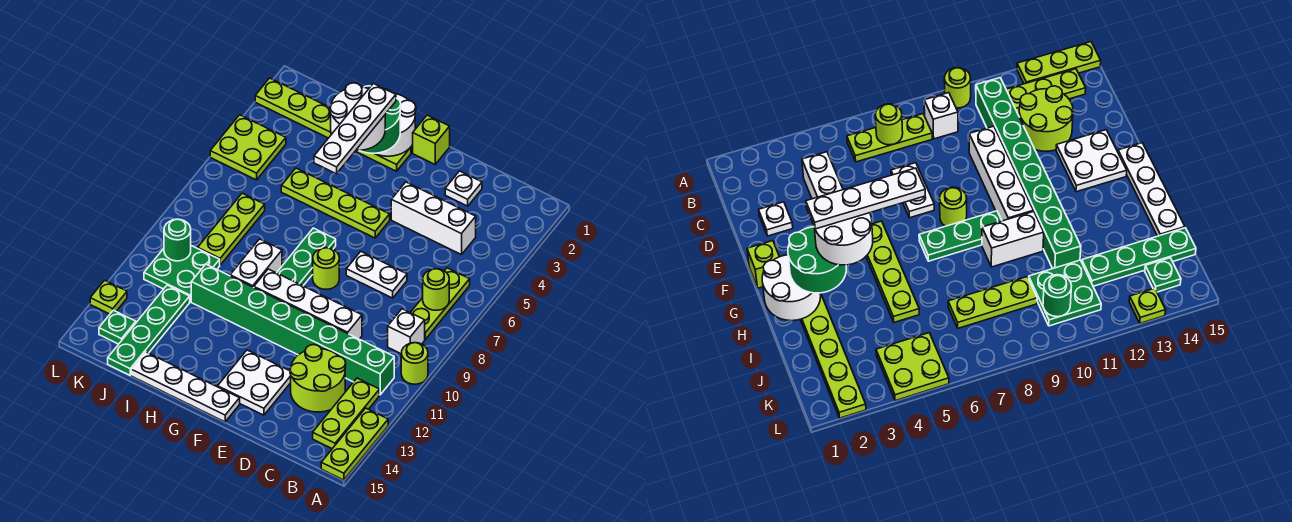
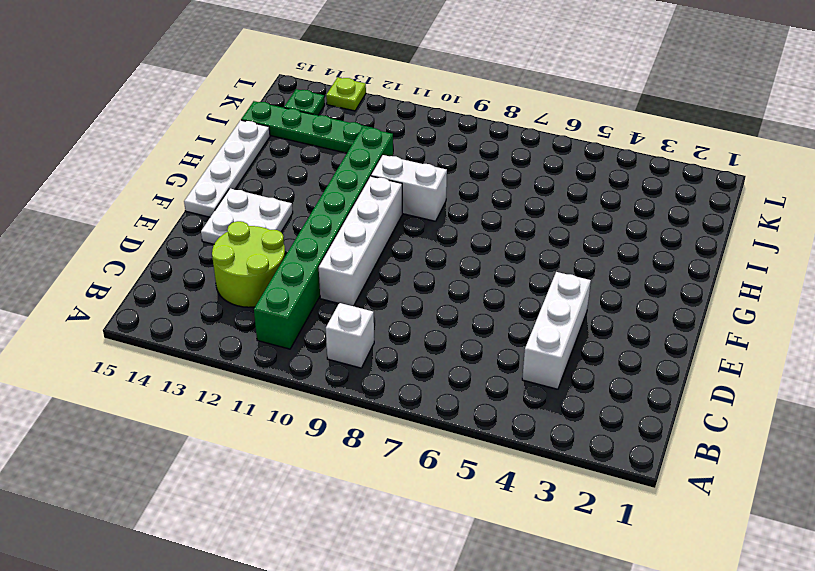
none -> lime round brick A10 level 1
none -> lime plate A13:A15 level 1
none -> lime plate B6:B8 level 1
none -> lime plate B12:B14 level 1

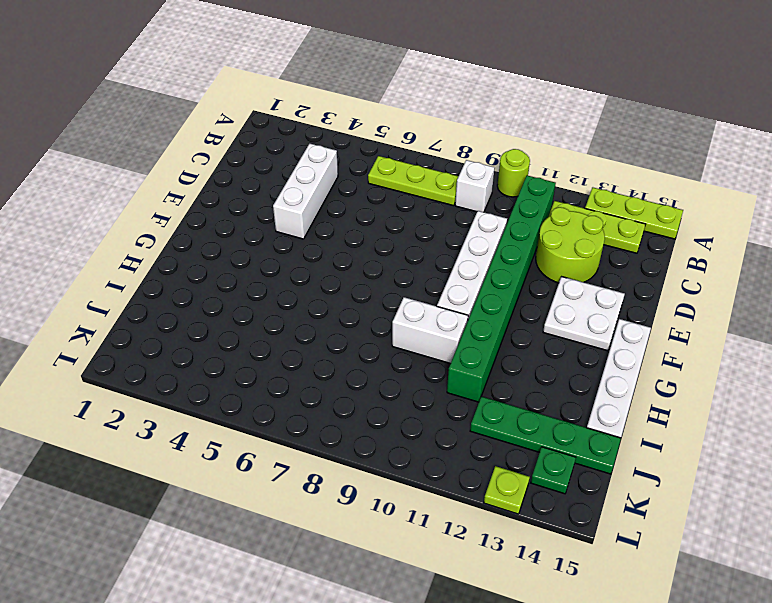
none -> white plate D2 level 1
none -> white plate D7:E7 level 1
none -> lime brick F1 level 1
none -> lime plate F5:I5 level 1

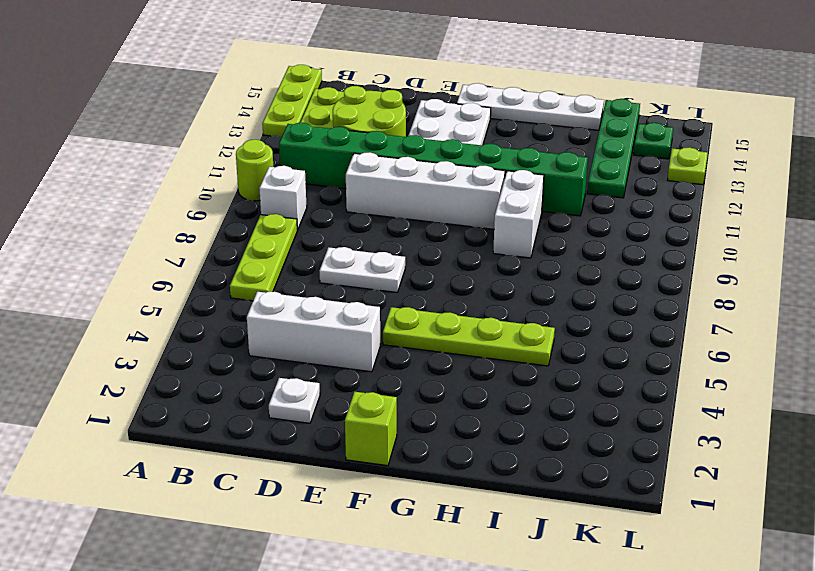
none -> lime round brick F8 level 1
none -> lime plate G2:L2 level 1
none -> green plate G7:G9 level 1
none -> lime plate J7:J9 level 1

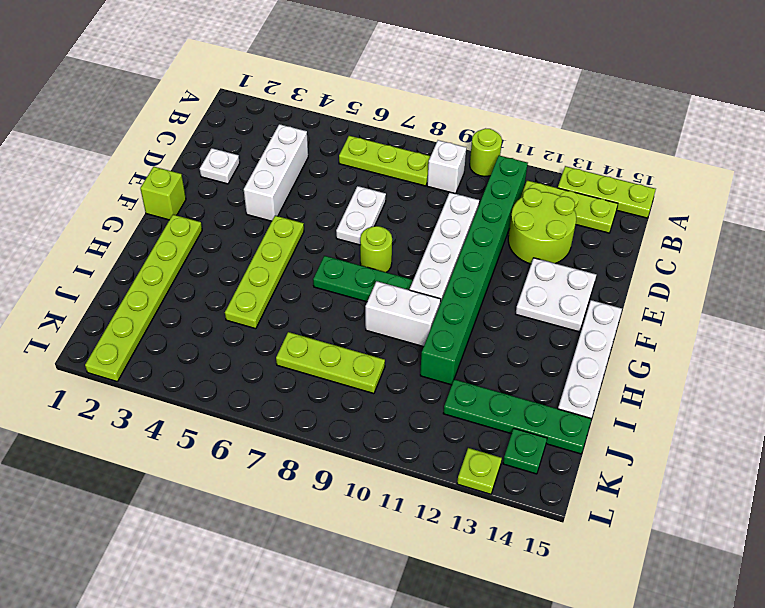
none -> green plate J10:K11 level 1
none -> lime plate K4:L5 level 1
none -> lime round brick B7 level 2
none -> white round brick G1:H2 level 2

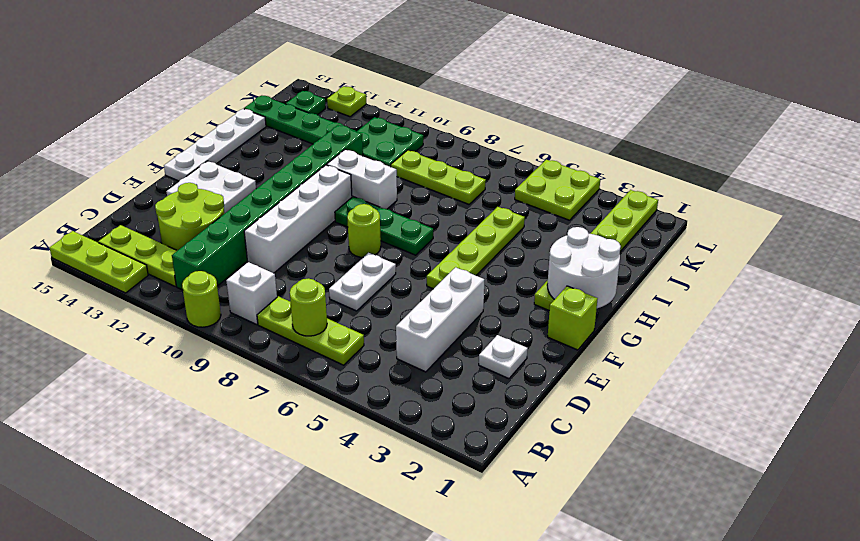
none -> green round brick K10 level 2
none -> green round brick G2:H3 level 3
none -> white round brick G3:H4 level 4
none -> white plate G3:G6 level 5

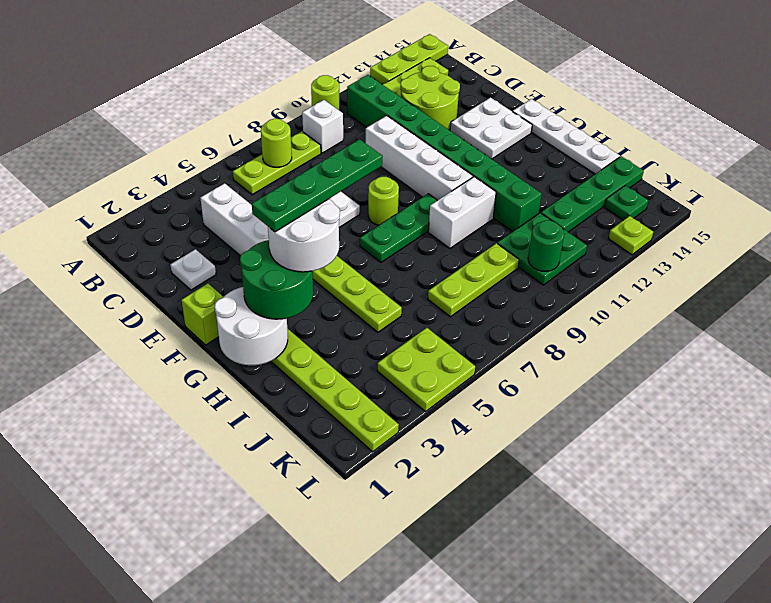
green plate G3:G6 level 5 -> white plate G3:G6 level 5

